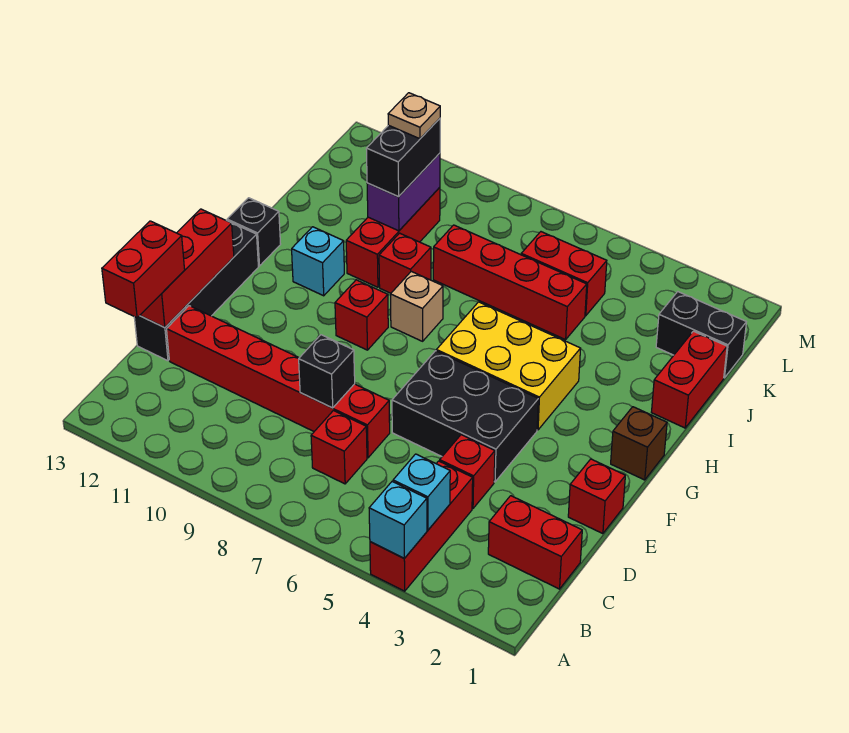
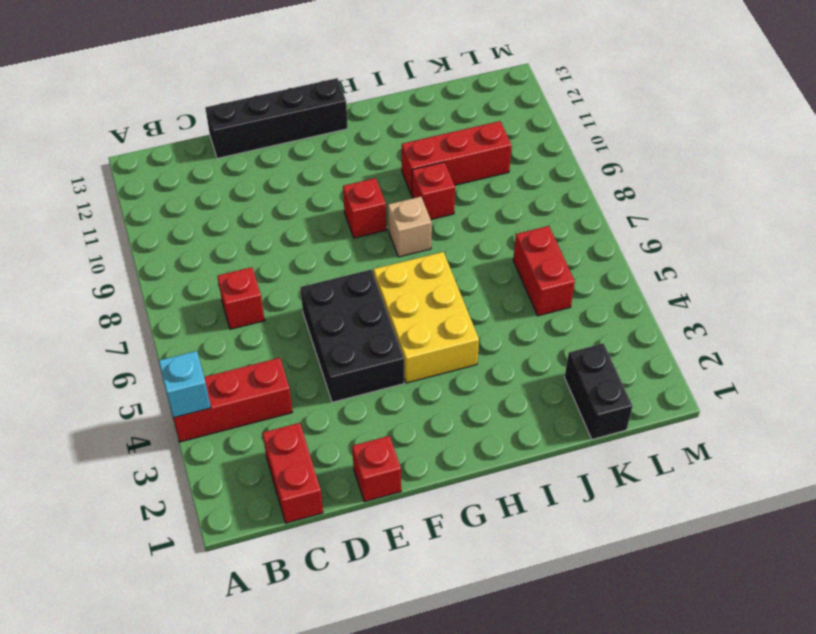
none -> red brick D4 level 1
none -> red brick D7:D12 level 1
none -> brown brick G1 level 1

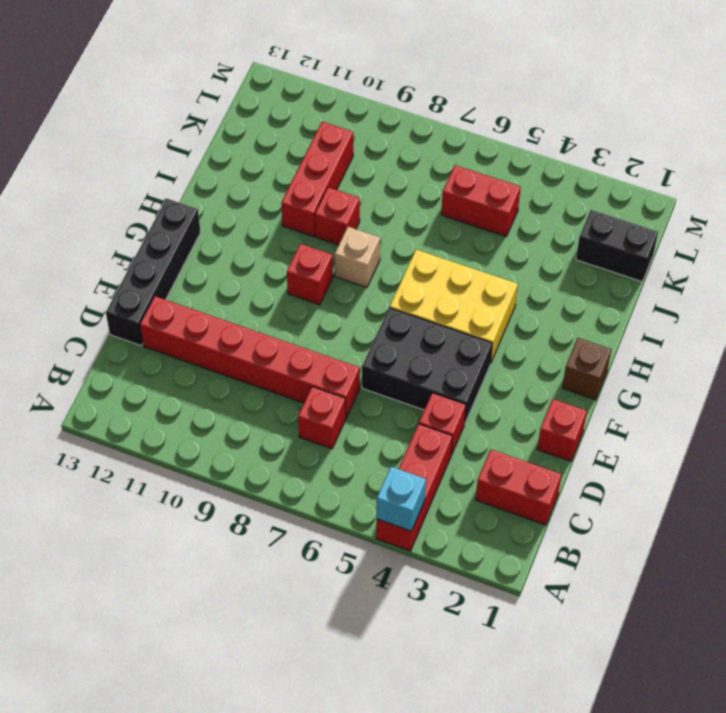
none -> cyan brick H11 level 1
none -> black brick H13 level 1
none -> red brick I1:J1 level 1

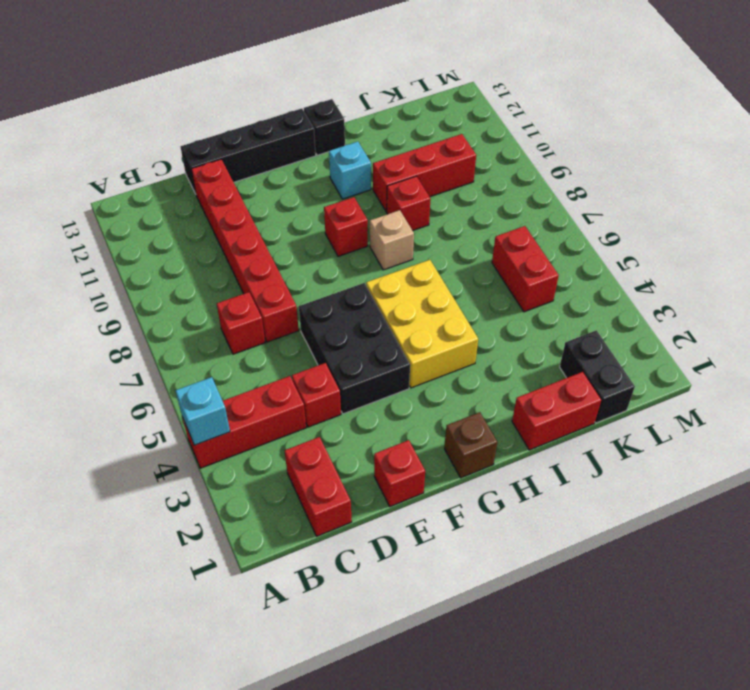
none -> red brick J5:J8 level 1
none -> cyan brick B4 level 2
none -> black brick D8 level 2

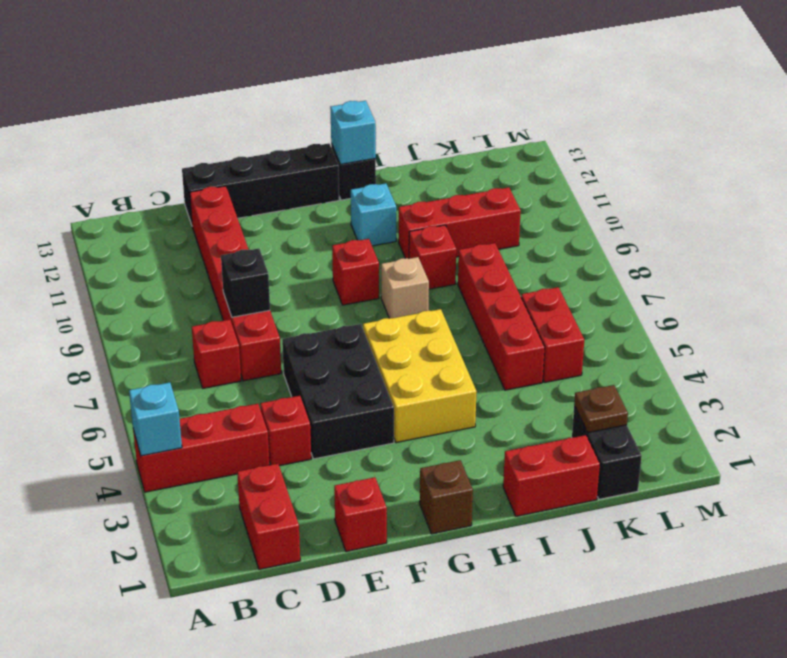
cyan brick H13 level 2 -> cyan brick B4 level 2
brown plate K2 level 2 -> none
none -> red brick D13:F13 level 2
none -> purple brick J10:K10 level 2
none -> red brick C13:D13 level 3

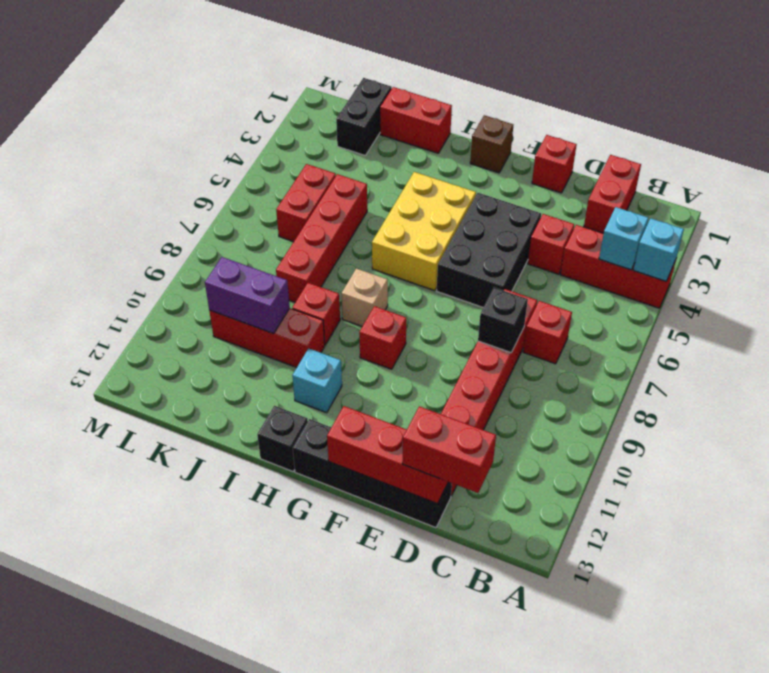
none -> black brick J10:K10 level 3
none -> tan plate K10 level 4

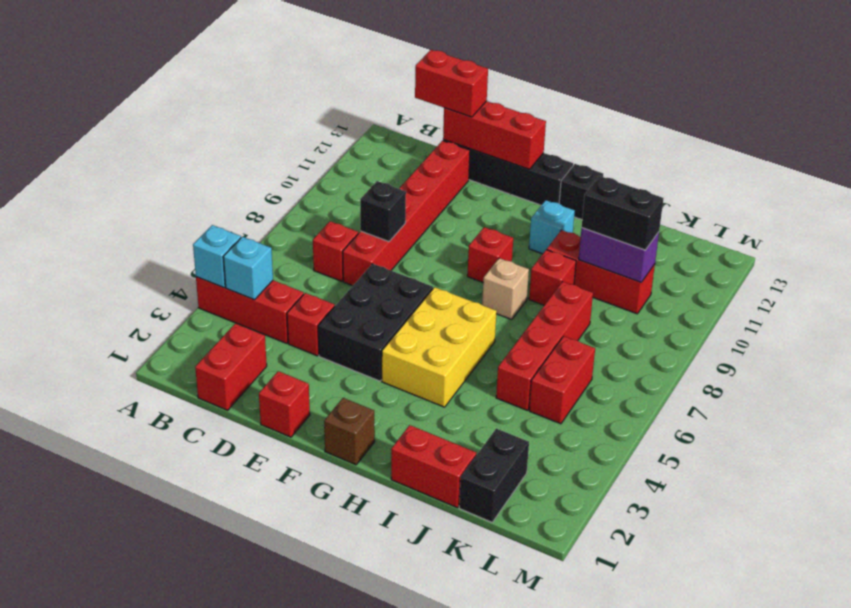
none -> tan plate K10 level 4

